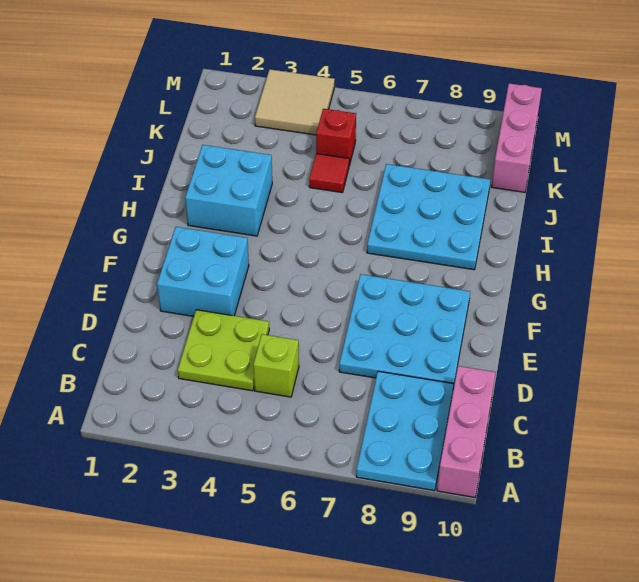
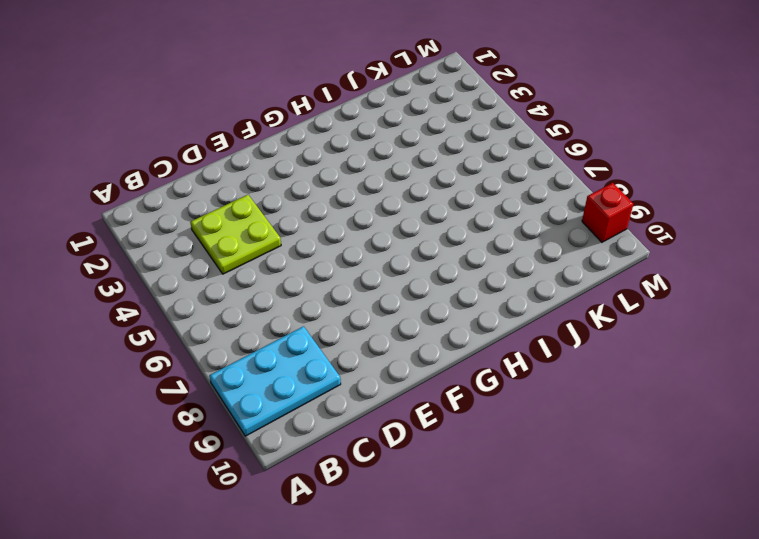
red brick M9 level 1 -> red brick K5 level 1
none -> pink brick A10:C10 level 1
none -> lime brick C5 level 1
none -> cyan plate D7:F9 level 1

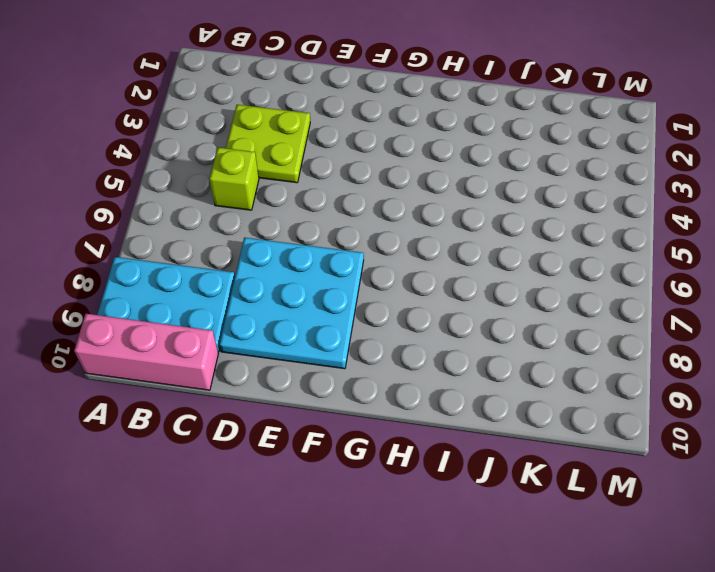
none -> cyan brick E2:F3 level 1
none -> cyan brick H2:I3 level 1
none -> cyan plate H7:J9 level 1

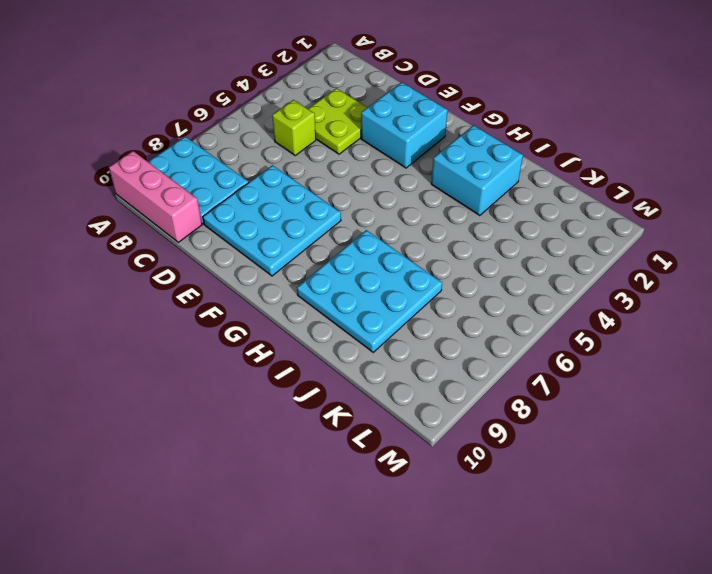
none -> red tile J5 level 1
none -> red brick K5 level 1
none -> pink brick K10:M10 level 1

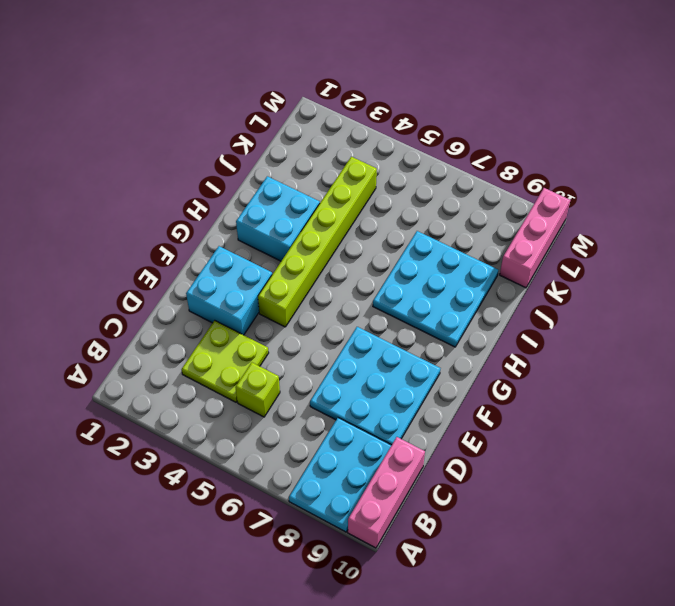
lime brick F4:K4 level 1 -> none
none -> red tile J5 level 1
none -> red brick K5 level 1
none -> tan tile L3:M4 level 1

